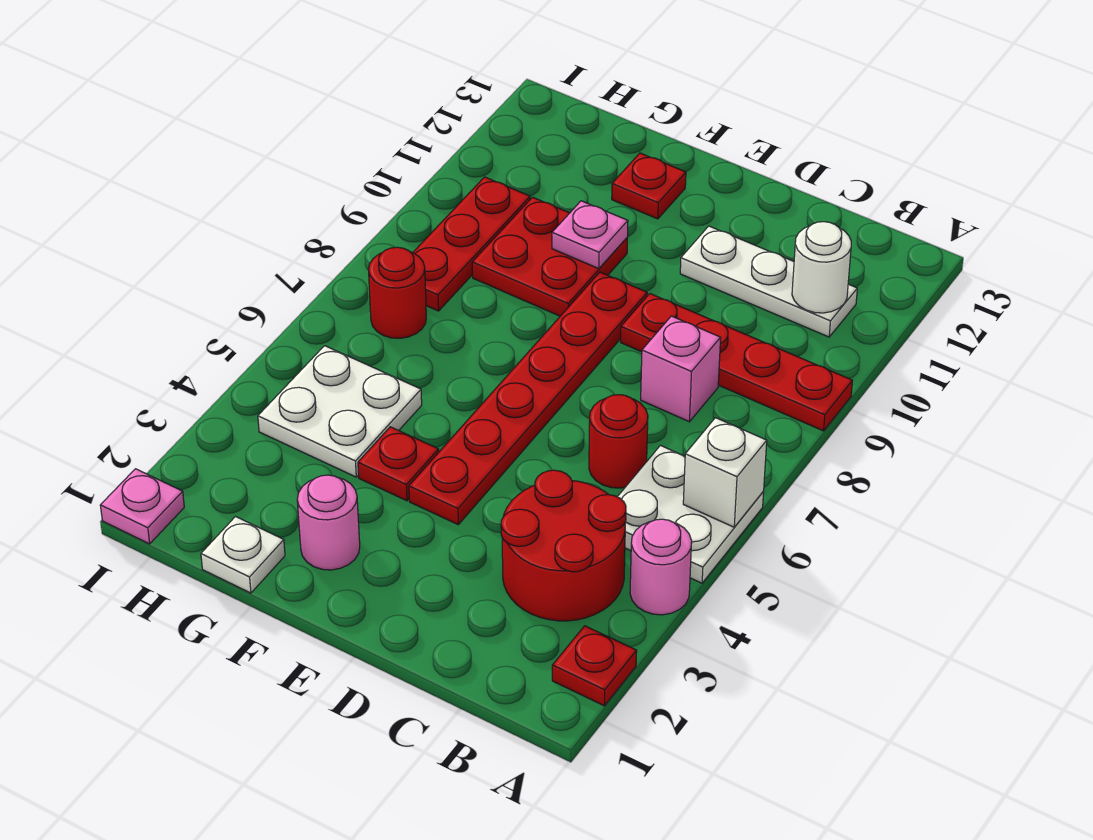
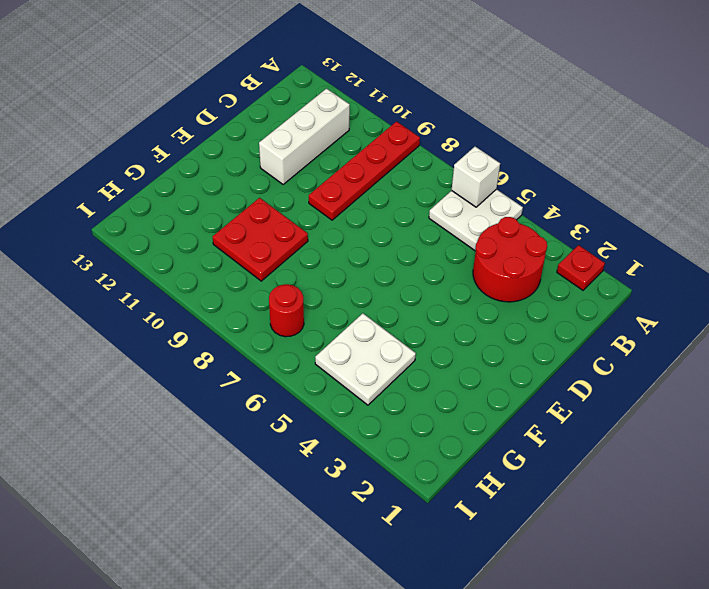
white brick B11:D11 level 1 -> white plate B11:D11 level 1
none -> pink round brick A4 level 1
none -> red round brick C6 level 1
none -> pink brick C8 level 1

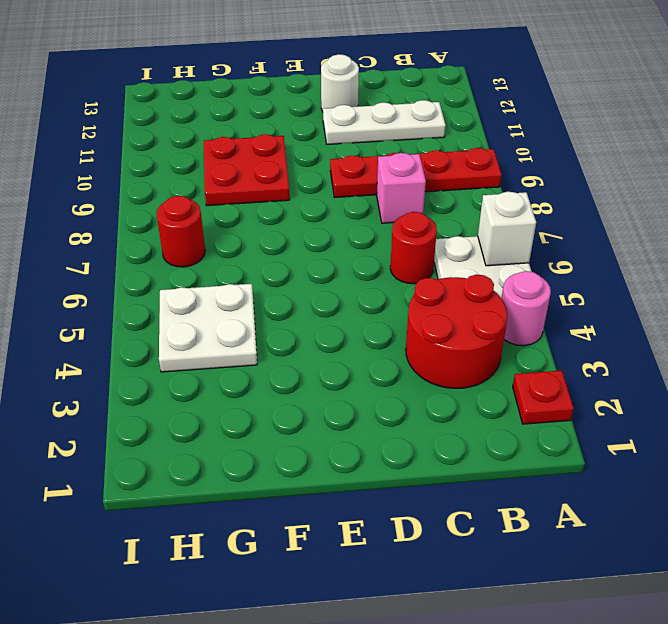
white round brick D12 level 1 -> white round brick B11 level 2
none -> red plate E4:E9 level 1
none -> pink round brick F2 level 1
none -> red plate F4 level 1

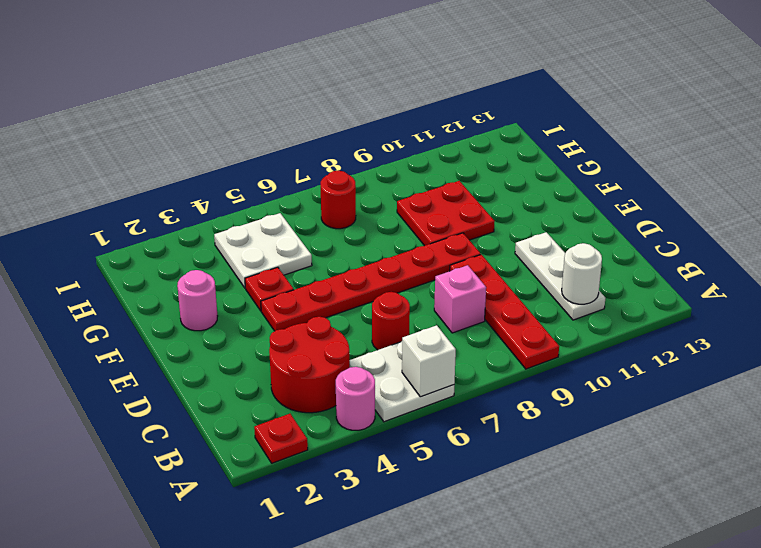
none -> red plate F12 level 1
none -> white plate G1 level 1
none -> red plate H8:H10 level 1

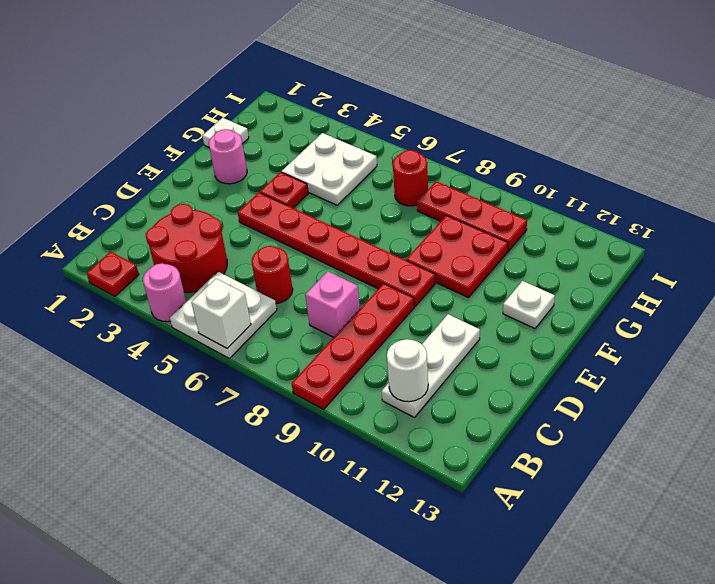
white plate F12 level 1 -> red plate F12 level 1
none -> pink plate I1 level 1
none -> pink plate F10 level 2

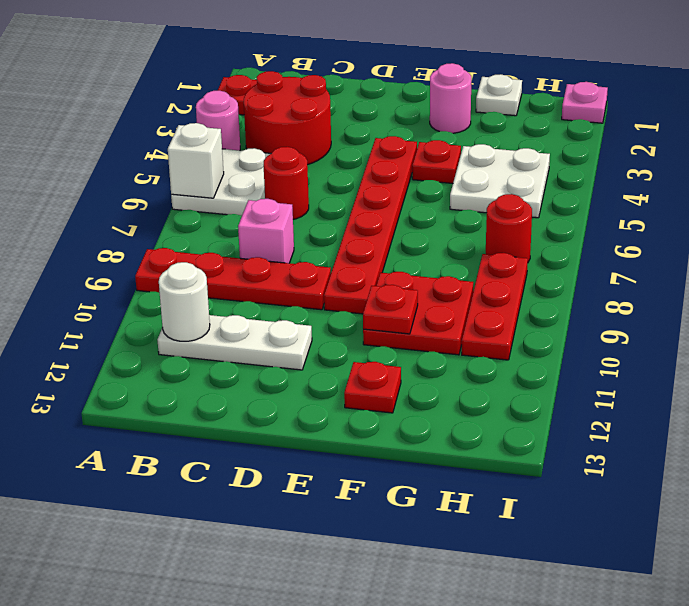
red plate F10 level 2 -> pink plate F10 level 2

